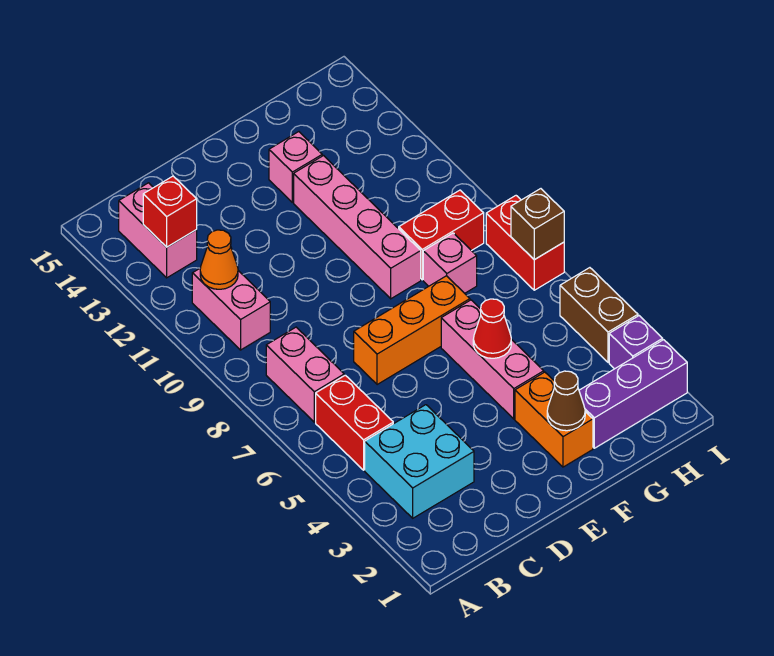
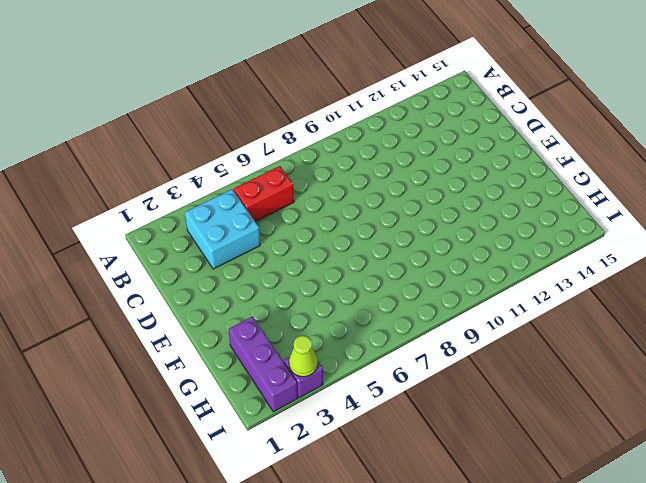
lime cone I3 level 2 -> none
none -> pink brick B7:B8 level 1
none -> pink brick B10:B11 level 1
none -> pink brick B13:B14 level 1

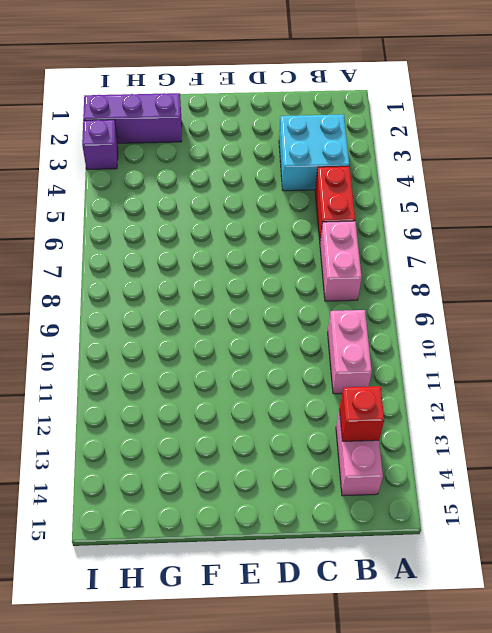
none -> orange brick D7:F7 level 1
none -> orange brick F2:F3 level 1
none -> pink brick F4:F6 level 1

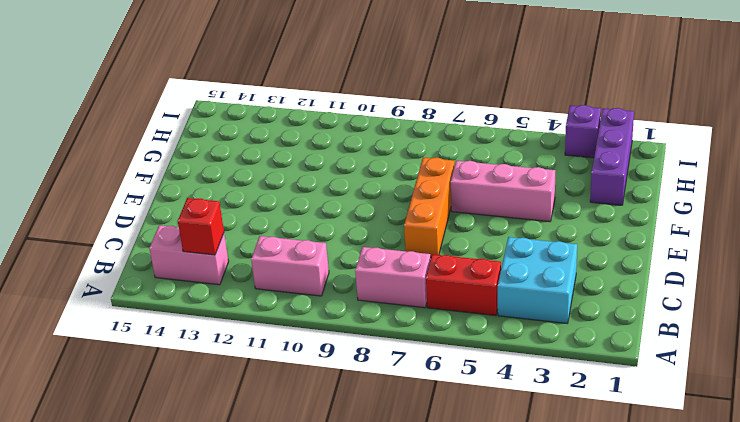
none -> orange brick F2:F3 level 1
none -> pink brick F9:F12 level 1
none -> pink brick F13 level 1

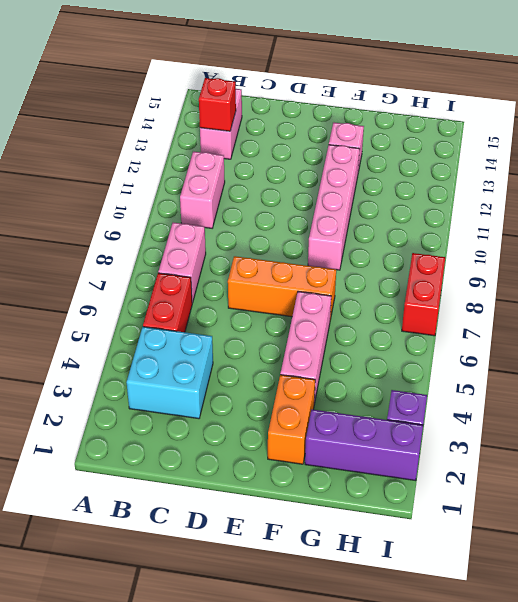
none -> pink brick G8 level 1
none -> red brick G9:H9 level 1
none -> brown brick I4:I5 level 1

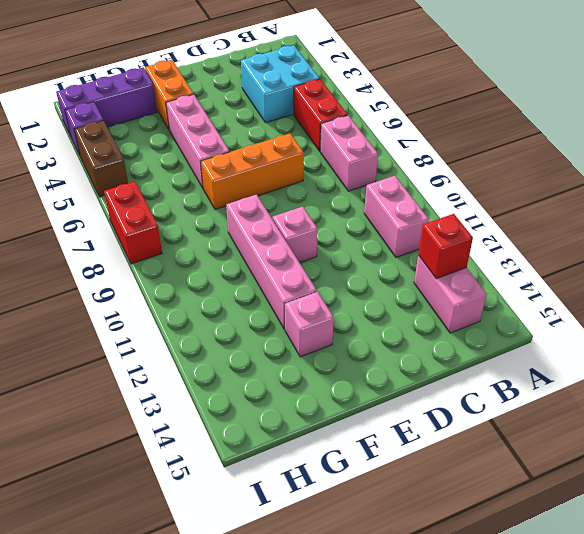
pink brick E10 level 1 -> pink brick G8 level 1
none -> red brick G9:H9 level 1
none -> orange cone B11 level 2
none -> brown cone F2 level 2

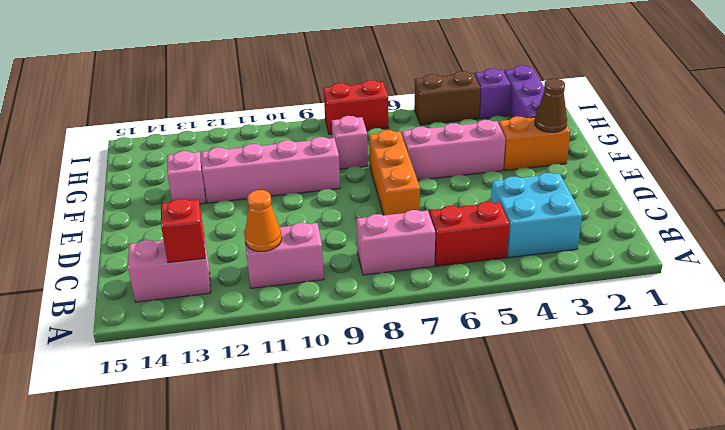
none -> red brick G9:H9 level 1
none -> red cone F5 level 2
none -> brown brick I7 level 2

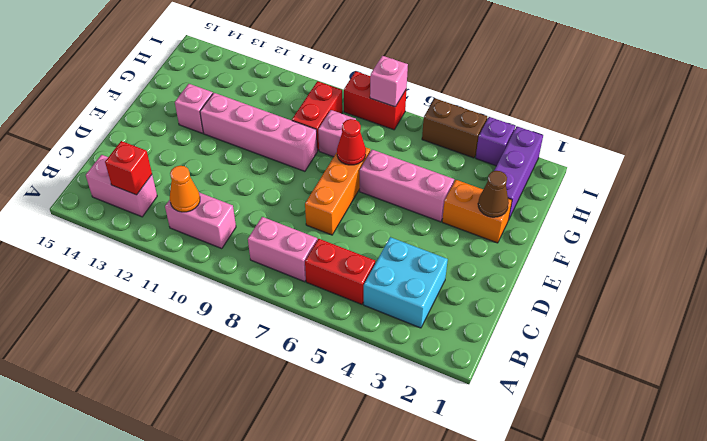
red cone F7 level 2 -> red cone F5 level 2
pink brick I7 level 2 -> brown brick I7 level 2

